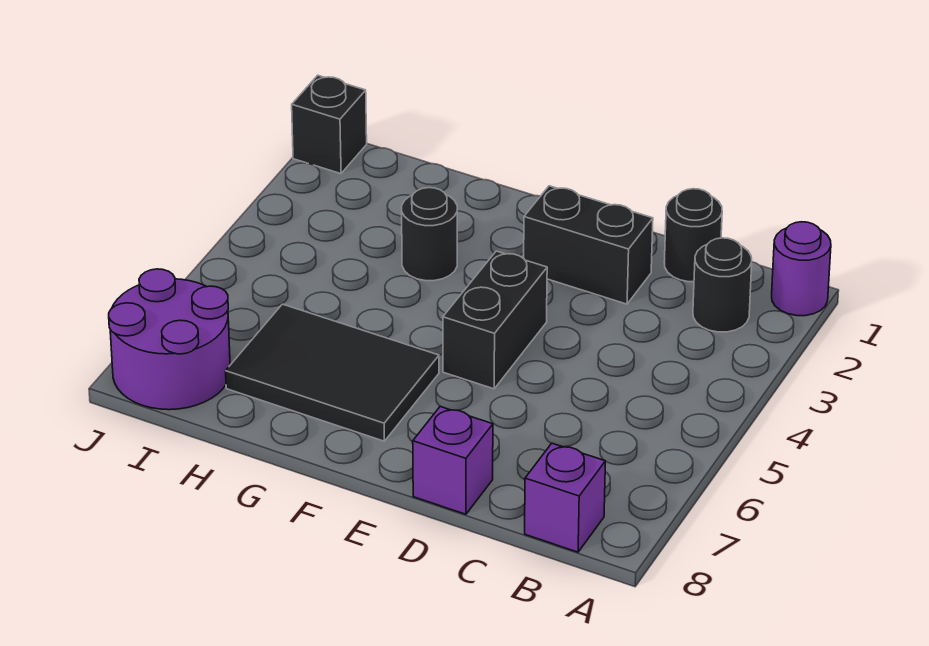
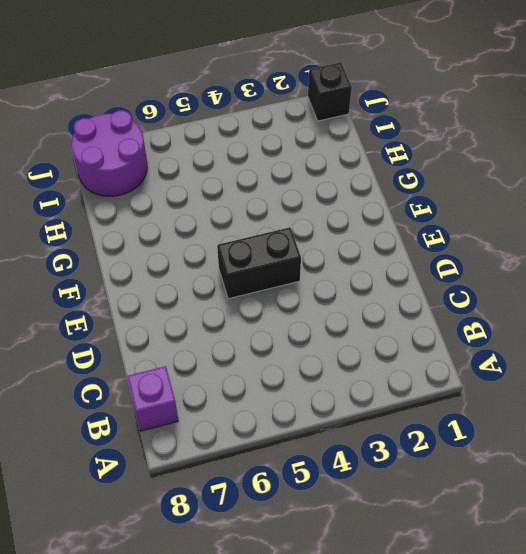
none -> purple round brick A1 level 1
none -> black round brick B2 level 1

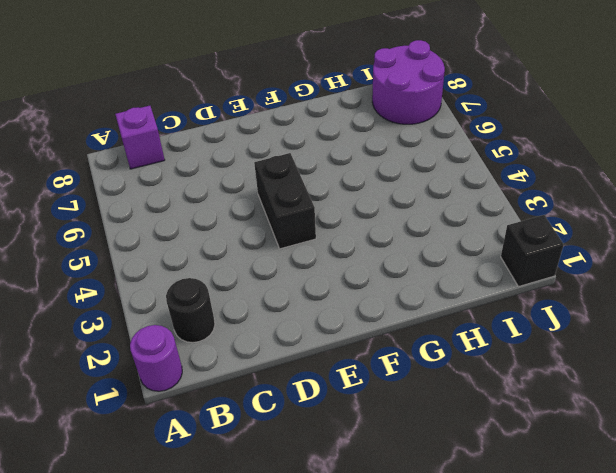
none -> black round brick C1 level 1
none -> black brick D2:E2 level 1

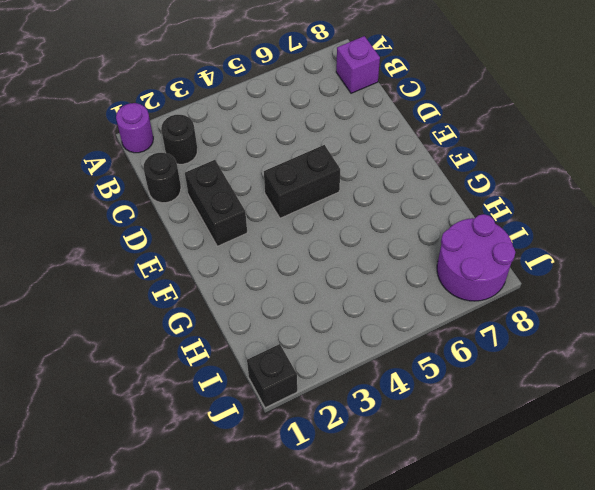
none -> purple brick D8 level 1
none -> black tile F6:H7 level 1

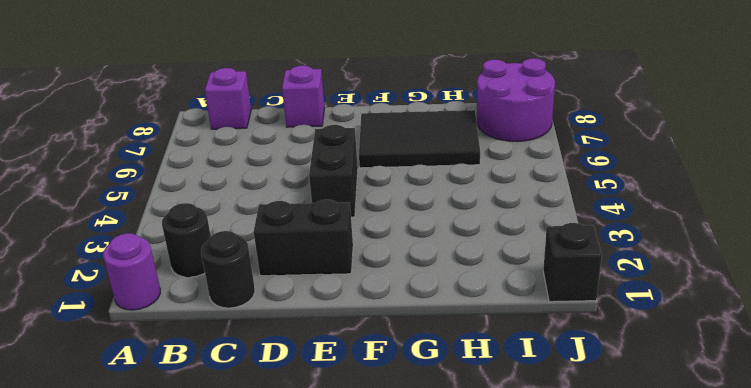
none -> black round brick G3 level 1

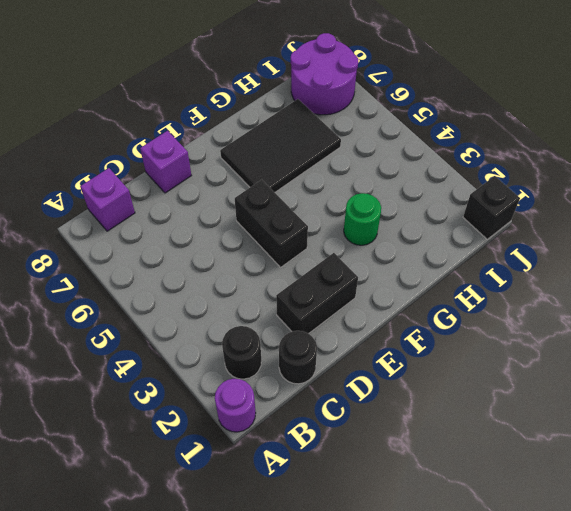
green round brick G3 level 1 -> black round brick G3 level 1

